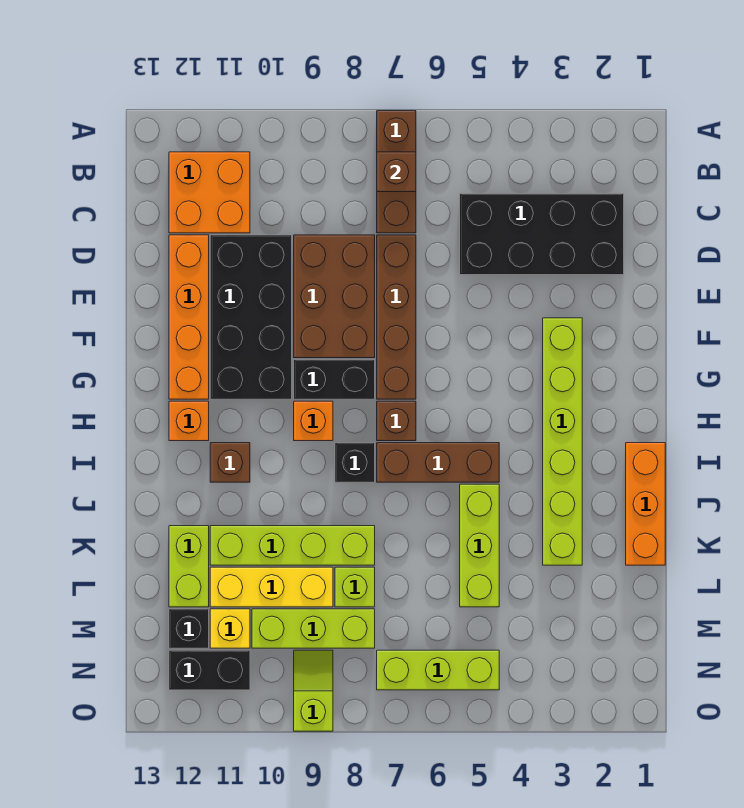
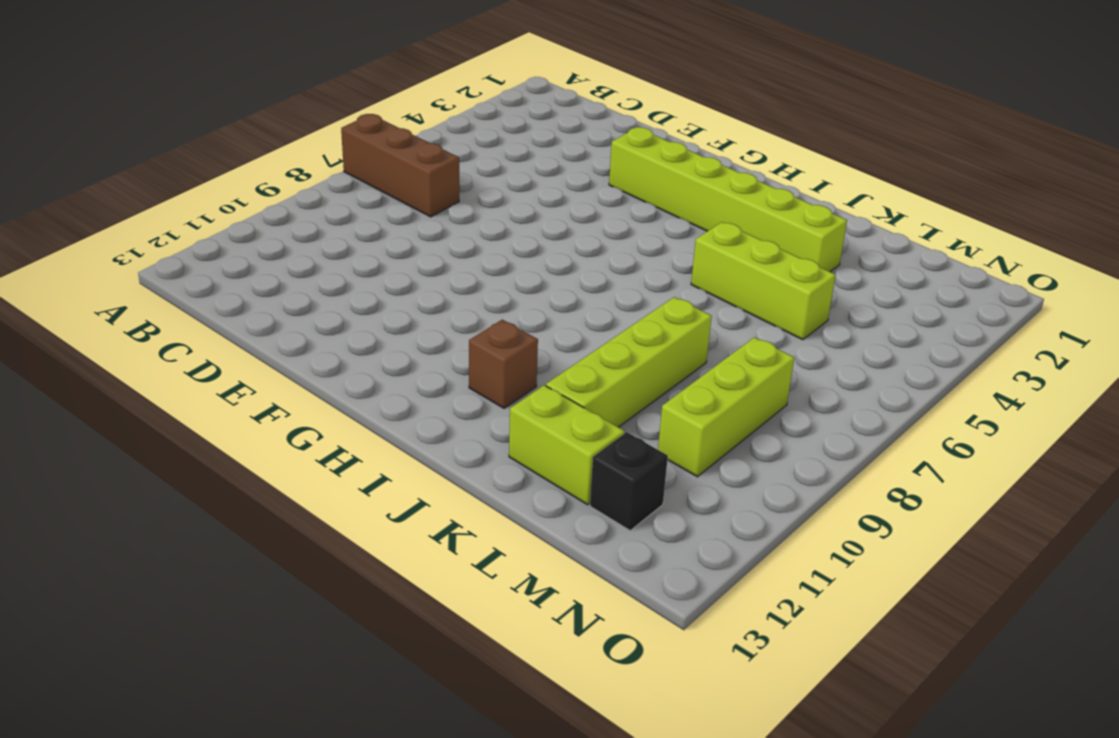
none -> orange brick B11:C12 level 1
none -> black brick C2:D5 level 1
none -> brown brick D7:G7 level 1

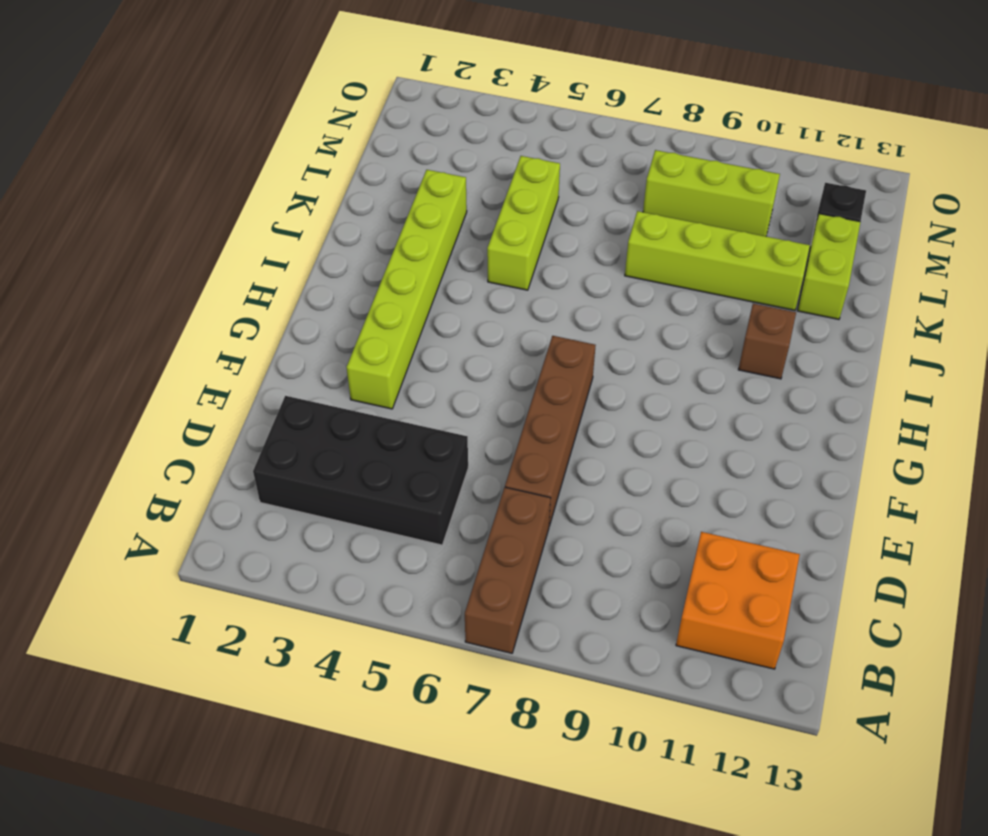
none -> brown brick D8:F9 level 1
none -> black brick D10:G11 level 1
none -> orange brick D12:G12 level 1

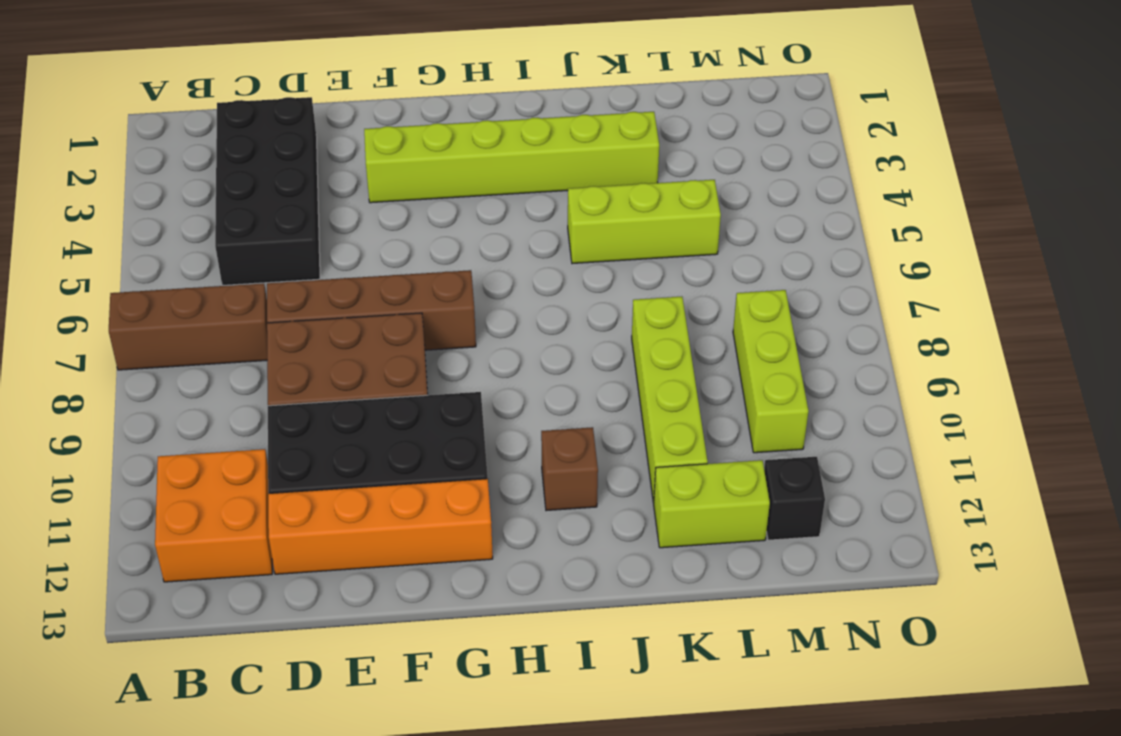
none -> black brick G8:G9 level 1
none -> brown brick H7 level 1
none -> orange brick H9 level 1

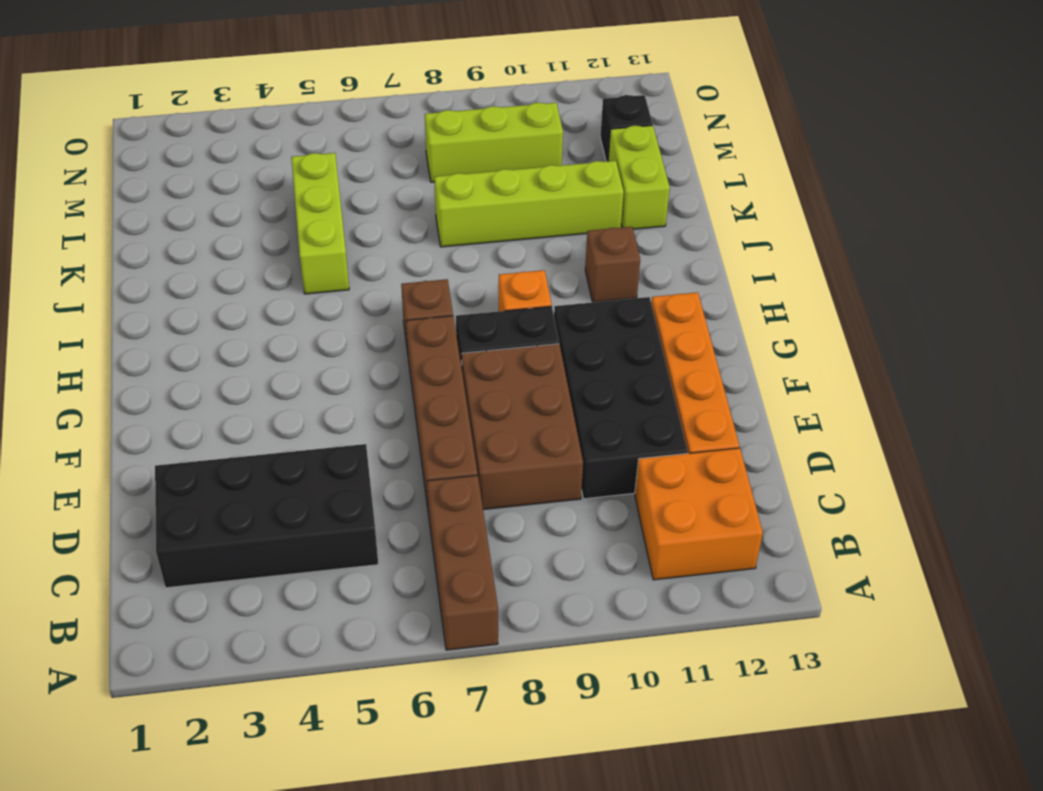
none -> lime brick F3:K3 level 1
none -> orange brick H12 level 1
none -> orange brick I1:K1 level 1

